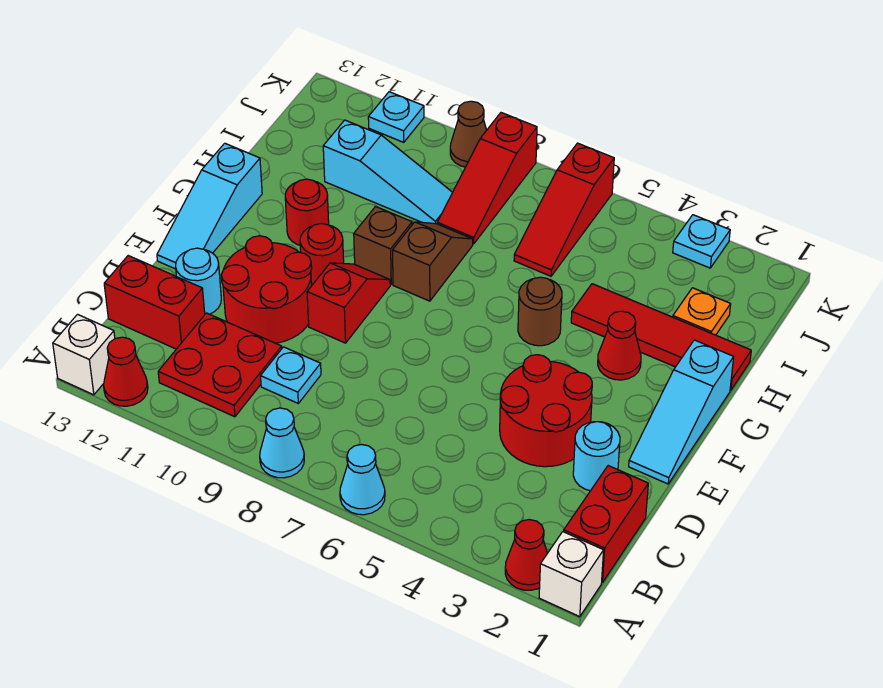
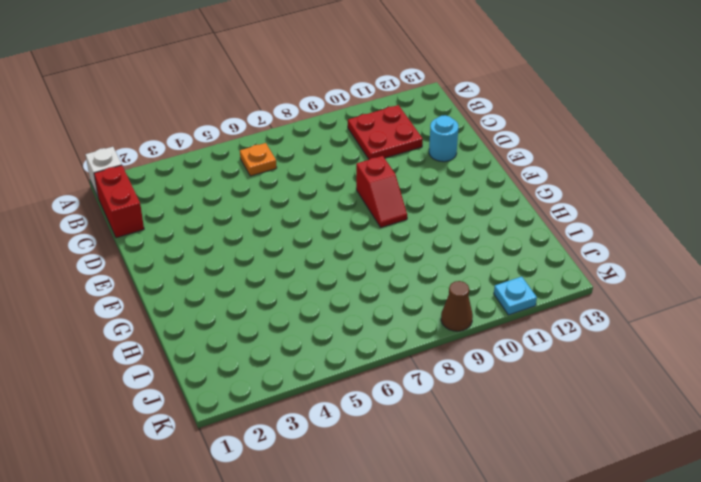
orange plate B6 level 1 -> orange plate I2 level 1
none -> red cone A2 level 1
none -> cyan cone A6 level 1
none -> cyan cone A8 level 1
none -> red cone A12 level 1

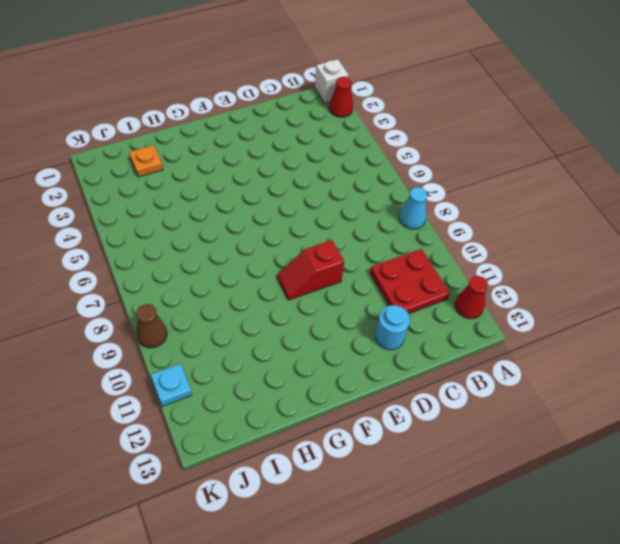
none -> cyan cone A6 level 1
none -> white brick A13 level 1
none -> red brick B1:C1 level 1
none -> cyan plate C9 level 1

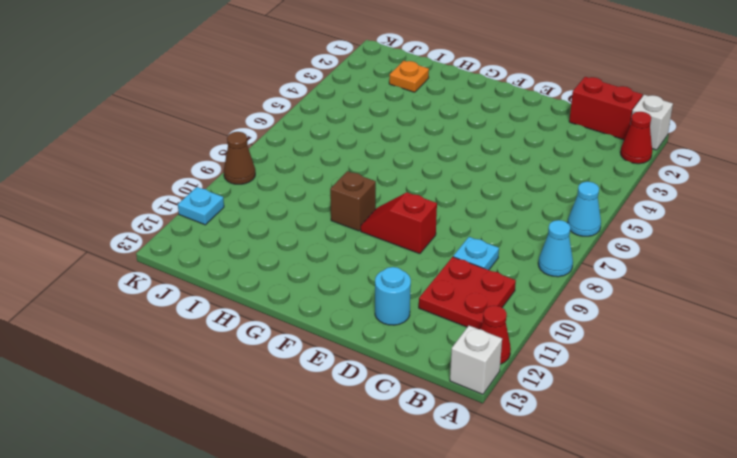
none -> red brick C12:C13 level 1
none -> cyan round brick D2 level 1
none -> red round brick D3:E4 level 1
none -> red round brick D10:E11 level 1

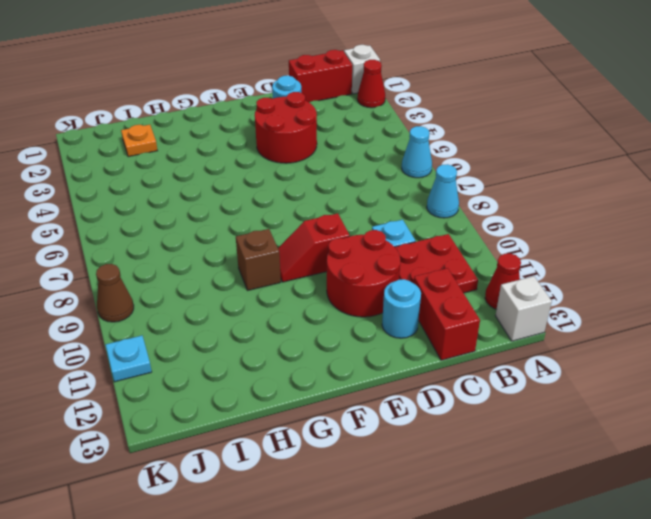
none -> cyan slope E1:G1 level 1 top G
none -> cyan slope E13:G13 level 1 top G
none -> red round brick F10 level 1
none -> red cone G3 level 1

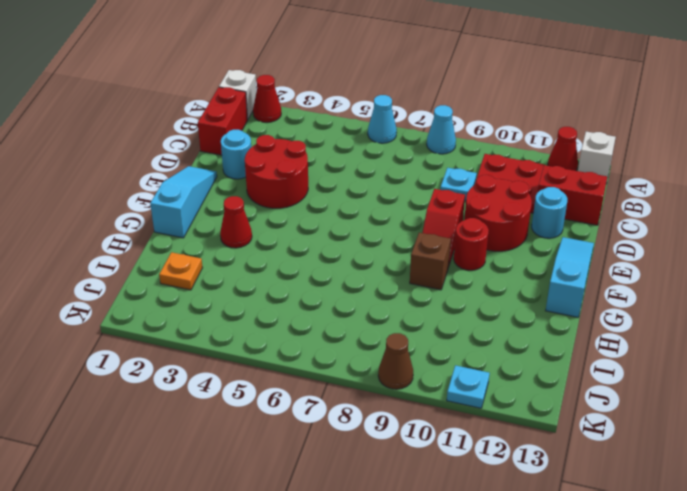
none -> brown round brick G5 level 1
none -> brown slope G8:H8 level 1 top G
none -> red round brick G11 level 1
none -> red tile H1:H4 level 1

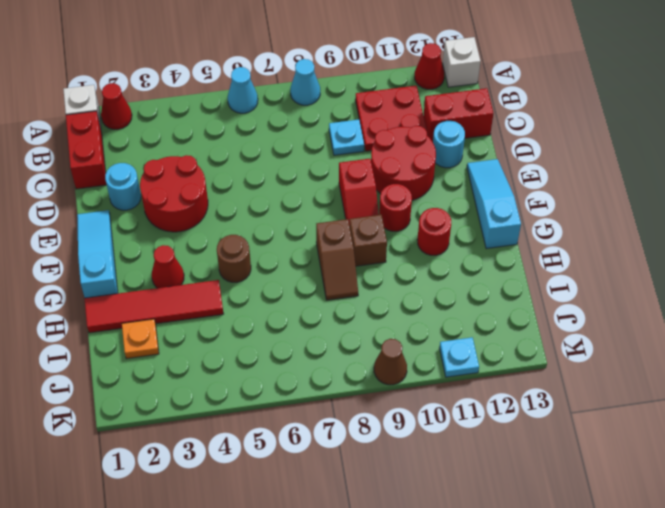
none -> red slope I6:K6 level 1 top K
none -> red slope I8:K8 level 1 top K
none -> cyan slope I9:I11 level 1 top 11
none -> cyan plate K3 level 1

